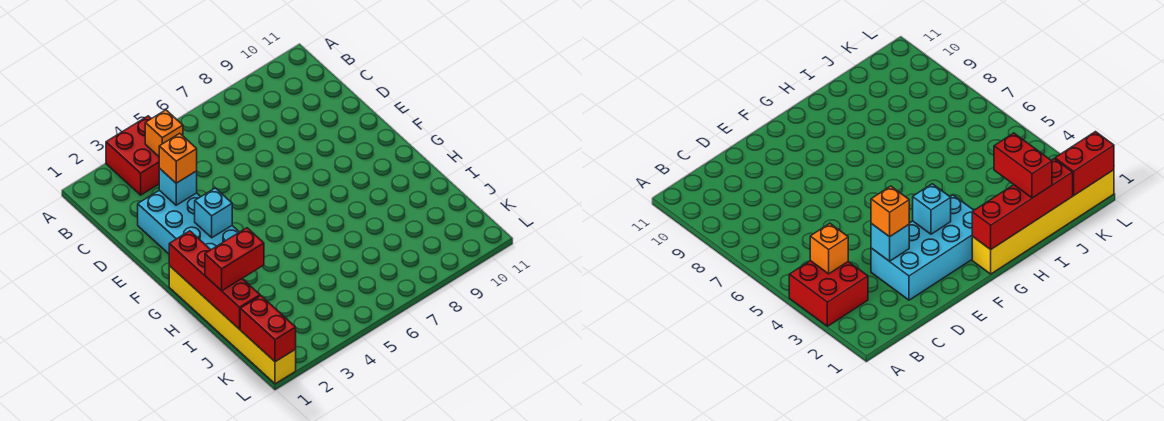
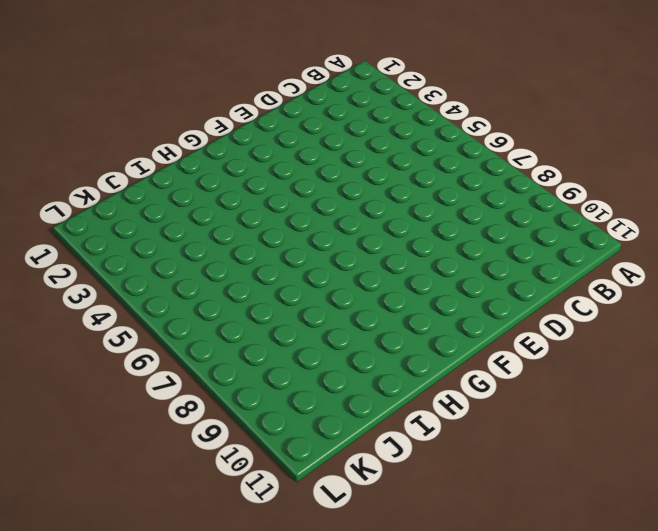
none -> red brick A3:B4 level 1
none -> cyan brick D2:G3 level 1

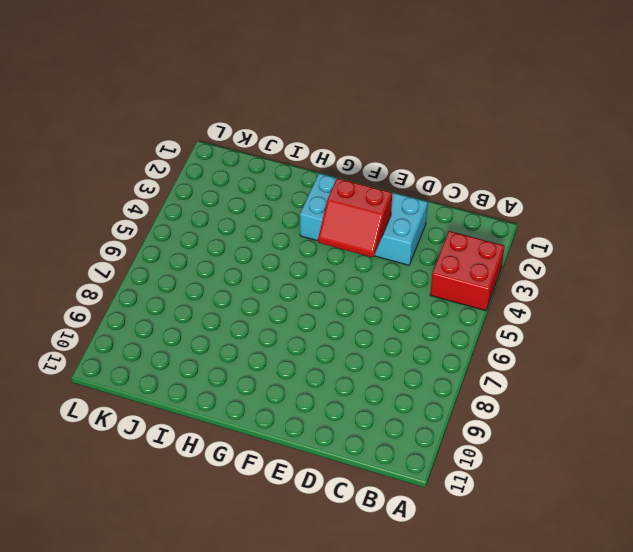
red slope E3:F4 level 2 top 3 -> cyan brick F3 level 2
none -> yellow brick G1:L1 level 1
none -> orange brick B4 level 2

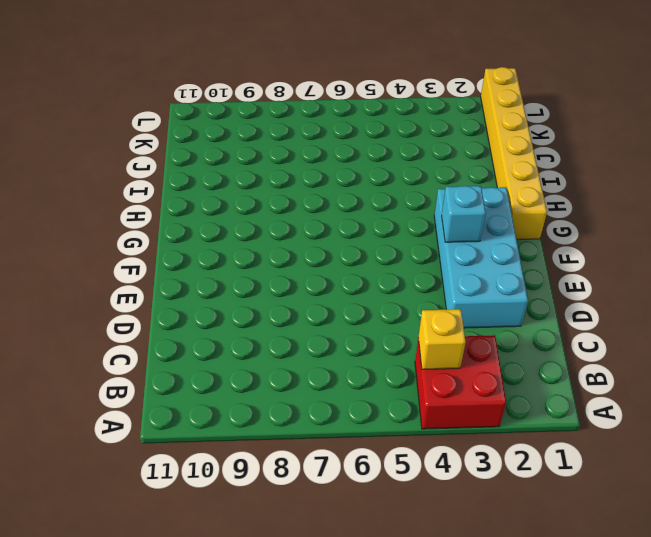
yellow brick B4 level 2 -> orange brick B4 level 2
none -> cyan brick D3 level 2
none -> red brick G1:J1 level 2

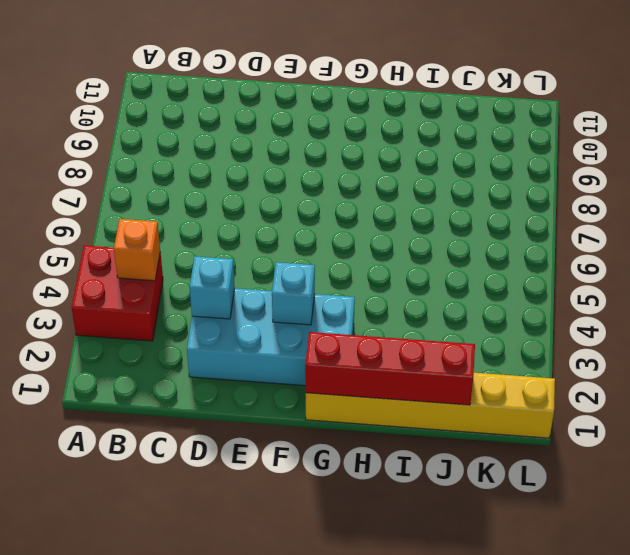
none -> red brick K1:L1 level 2
none -> orange brick D3 level 3

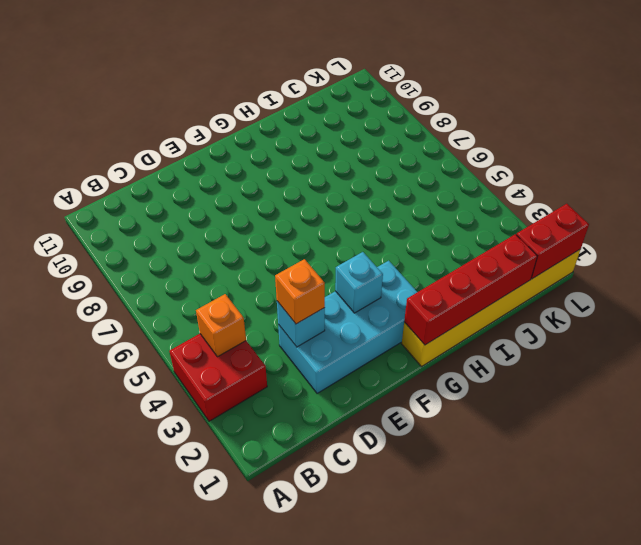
none -> red brick I1:I2 level 3

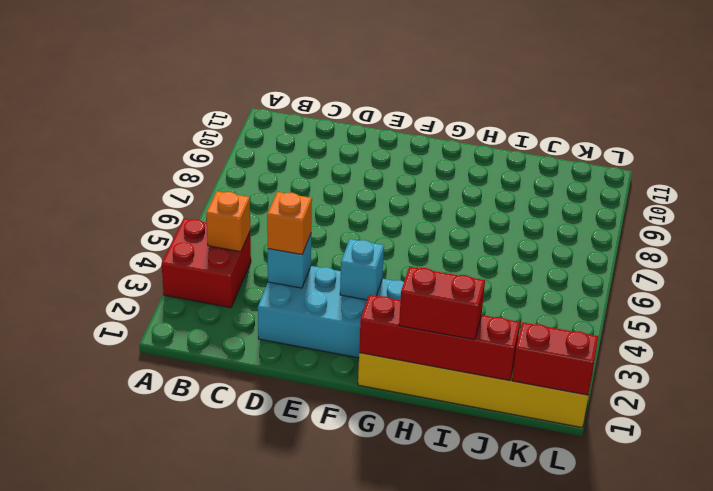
red brick H1:I1 level 3 -> red brick I1:I2 level 3

